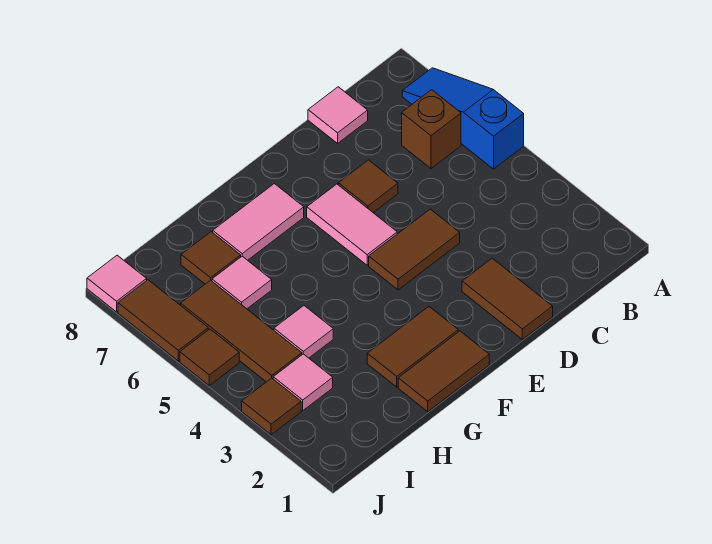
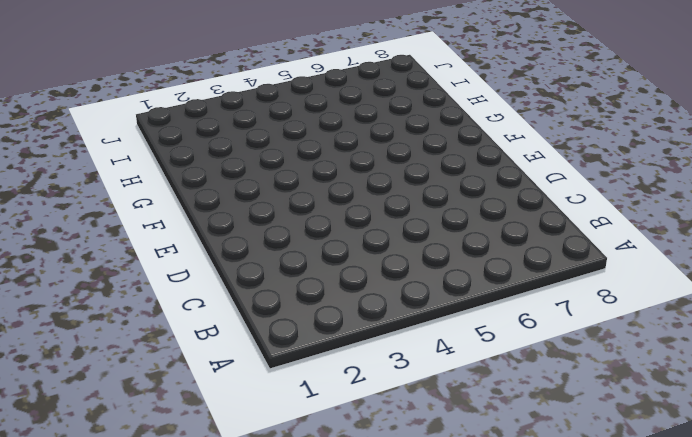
none -> blue slope A5:A7 level 1 top 5
none -> brown brick B6 level 1
none -> pink tile C8 level 1

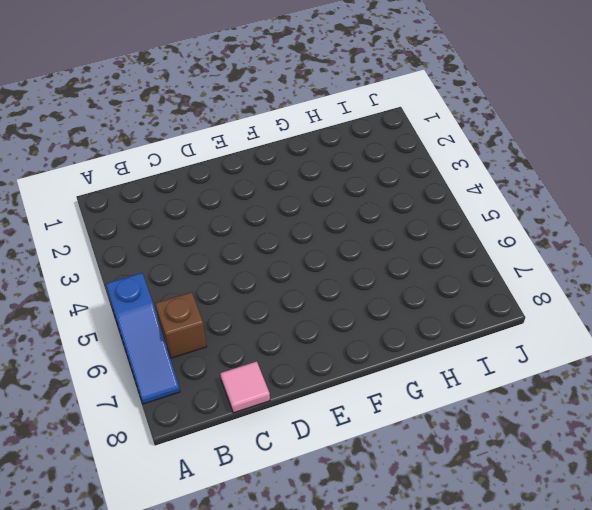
none -> brown tile D1:D2 level 1
none -> brown tile D4:E4 level 1
none -> brown tile D6 level 1

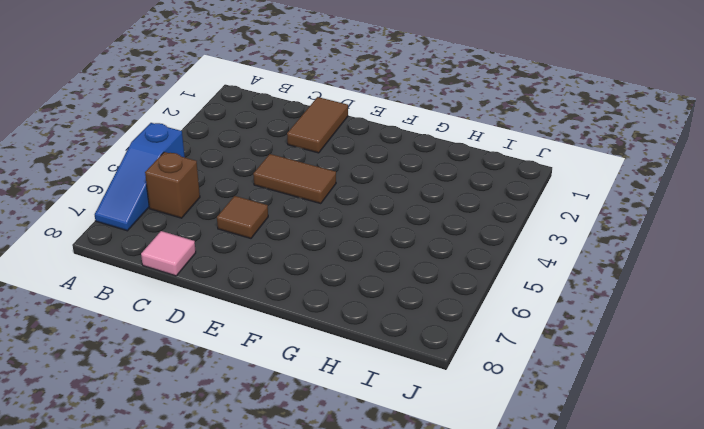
none -> pink tile E5:E6 level 1
none -> brown tile F1:G1 level 1
none -> brown tile F2:G2 level 1

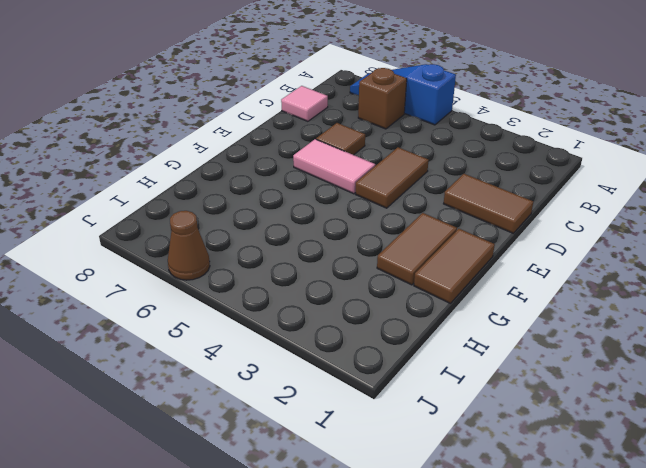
brown cone J6 level 1 -> brown tile J6:J7 level 1
none -> pink tile F7:G7 level 1
none -> pink tile H4 level 1
none -> pink tile H6 level 1

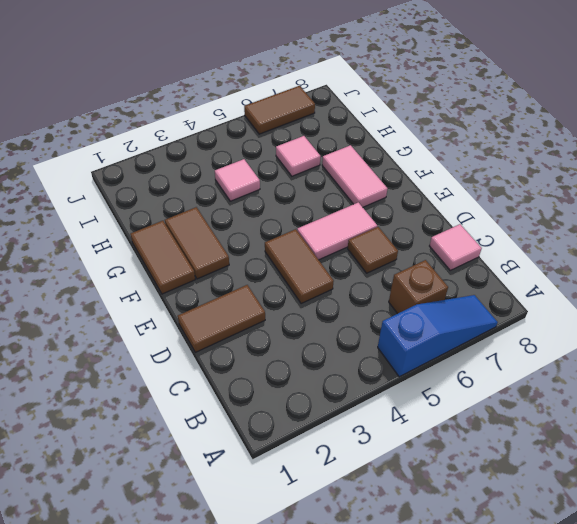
none -> brown tile H7 level 1
none -> pink tile I3 level 1
none -> brown tile I4:I6 level 1

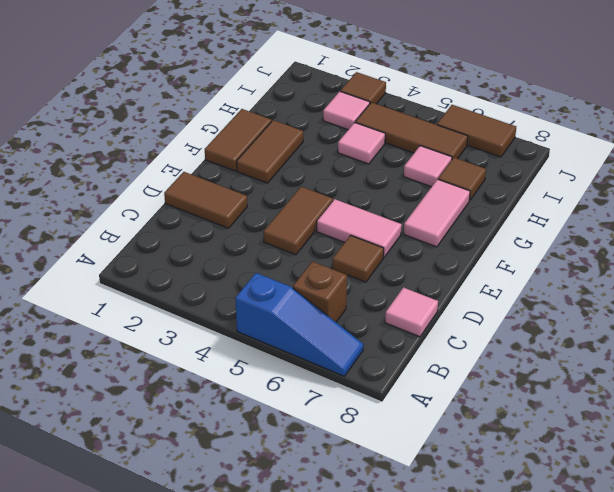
none -> brown tile J5 level 1
none -> pink tile J8 level 1

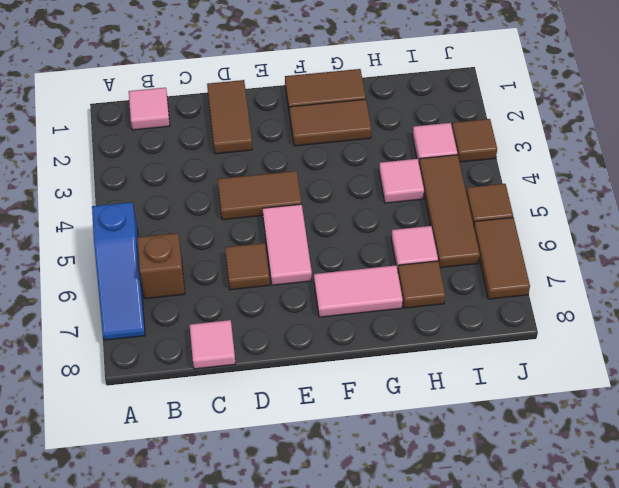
pink tile B1 level 1 -> pink tile J8 level 1

